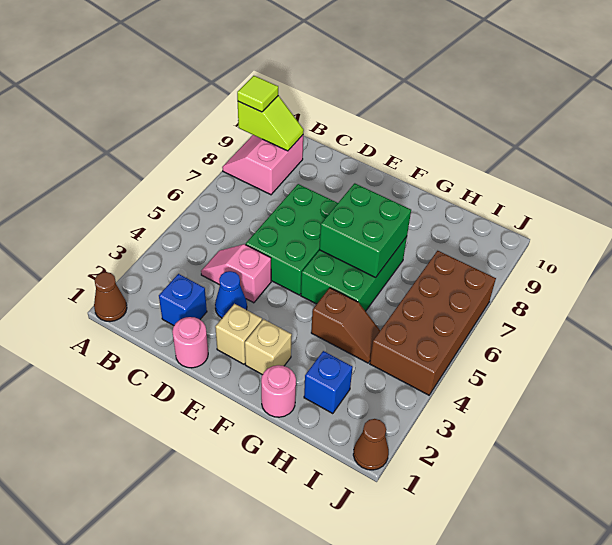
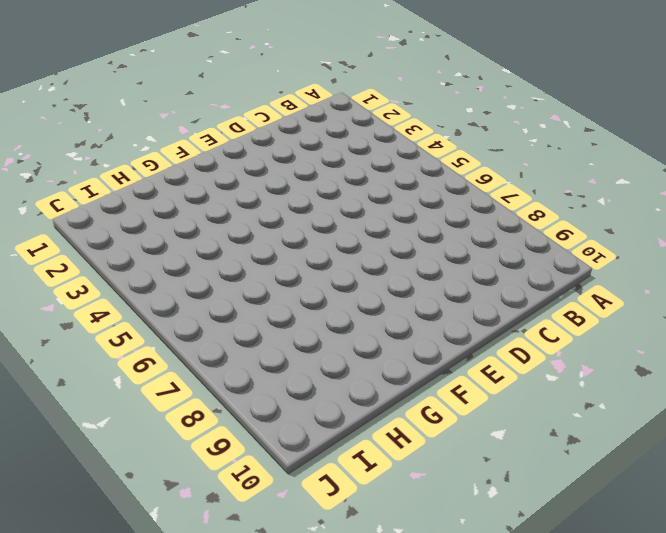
none -> brown cone A1 level 1
none -> pink slope A8:B9 level 1 top B
none -> blue brick C2 level 1

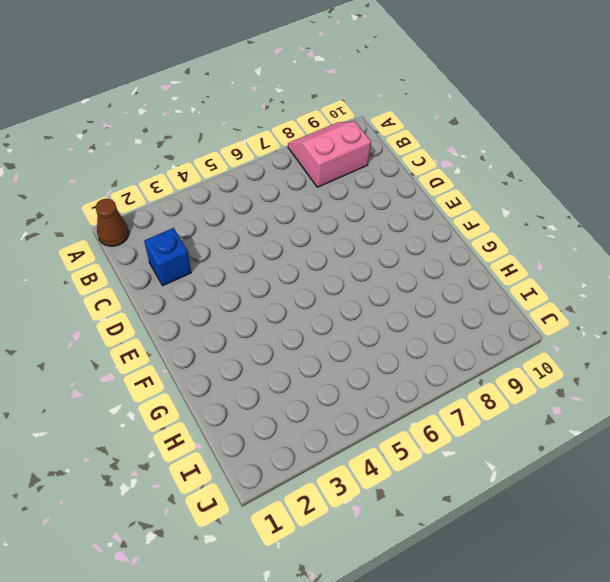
none -> pink slope C4:D4 level 1 top D
none -> pink round brick D1 level 1
none -> blue cone D3 level 1

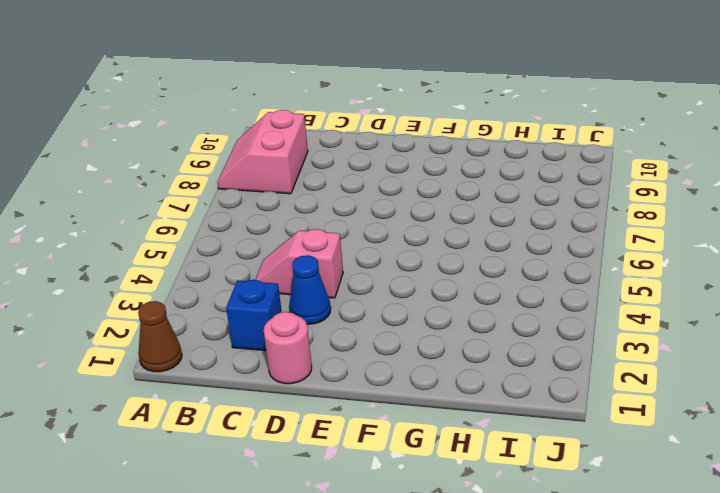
none -> green brick D5:E7 level 1
none -> tan brick E2 level 1
none -> tan brick F2 level 1

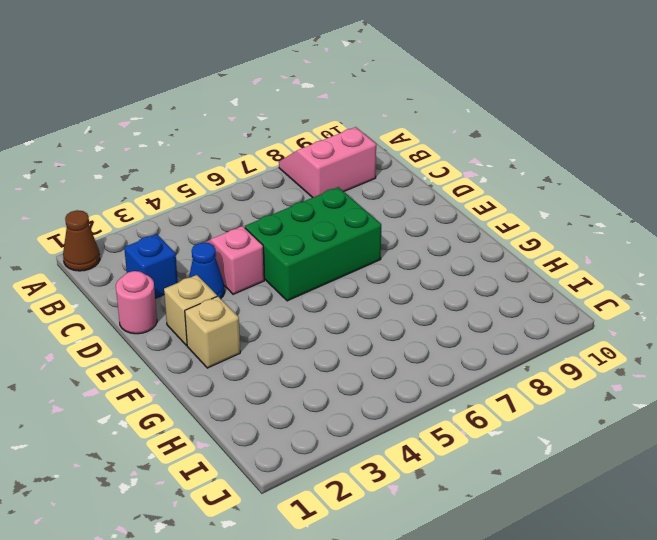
none -> green brick F5:G7 level 1
none -> pink round brick G1 level 1
none -> brown slope G4:H4 level 1 top G

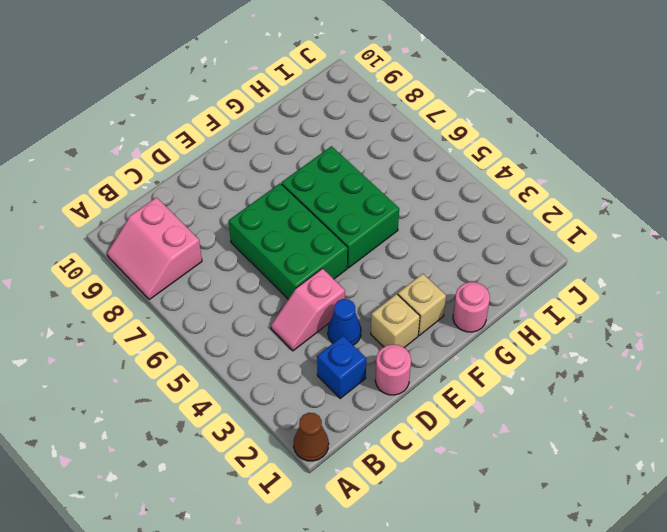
none -> brown slope G4:H4 level 1 top G
none -> blue brick H2 level 1
none -> brown brick I4:J7 level 1

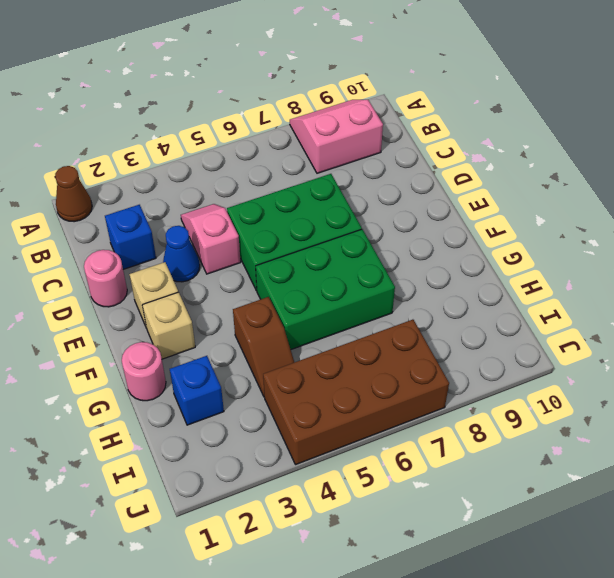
none -> brown cone J1 level 1
none -> lime slope A9:B9 level 2 top A
none -> green brick F6:G7 level 2

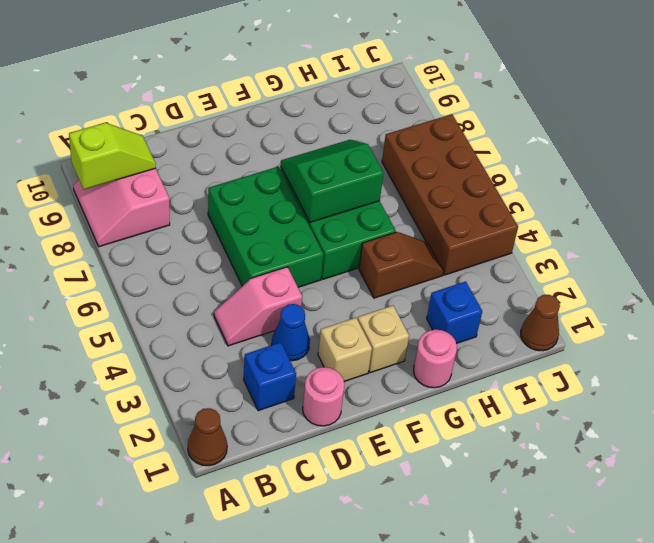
green slope F6:G7 level 2 top 6 -> green brick F6:G7 level 2
none -> lime tile A9 level 3

